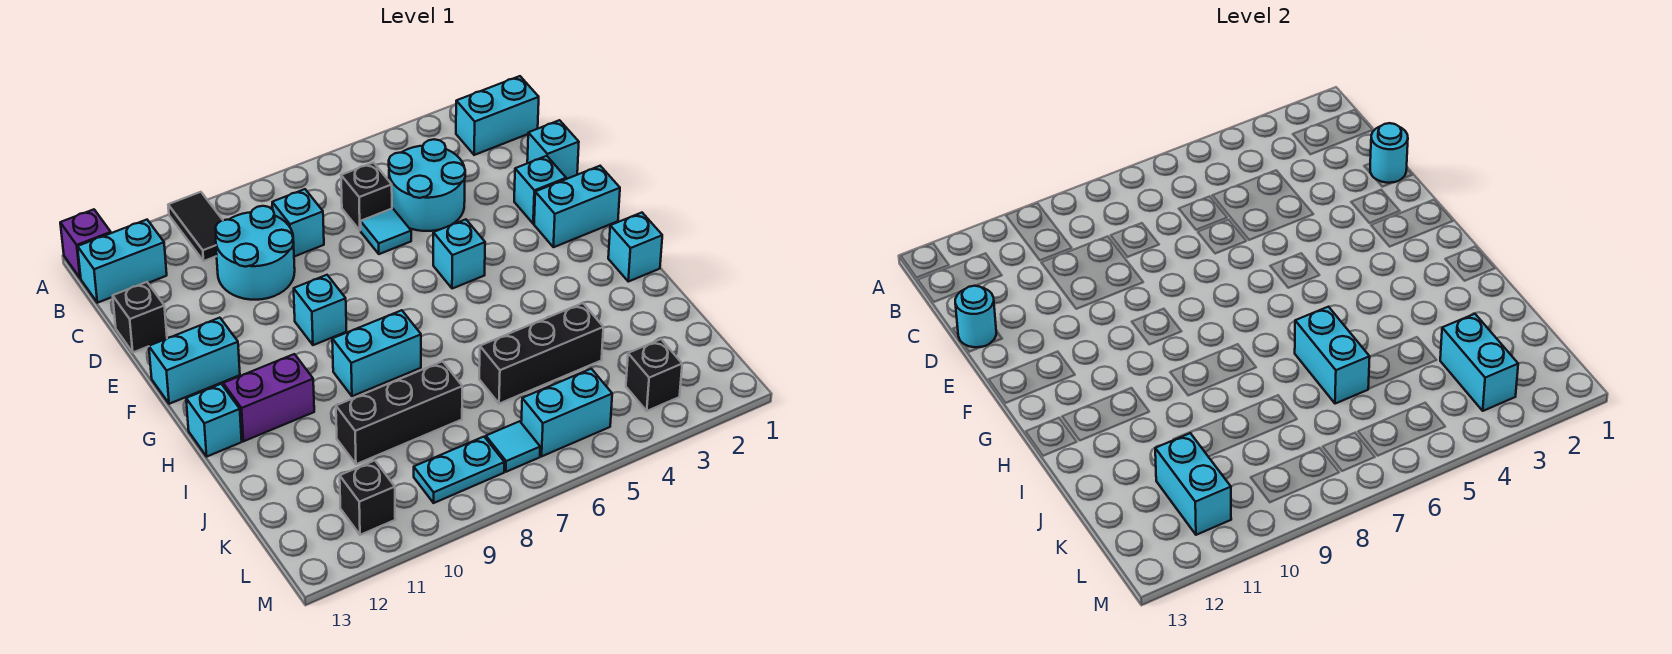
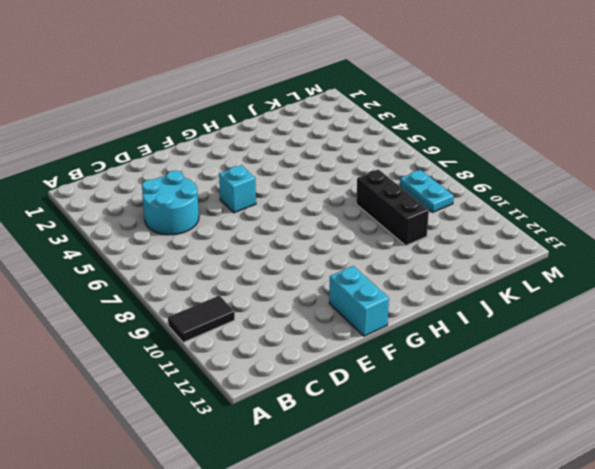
none -> purple brick A13 level 1
none -> cyan brick B1:B2 level 1
none -> cyan brick B12:B13 level 1
none -> black brick C6 level 1

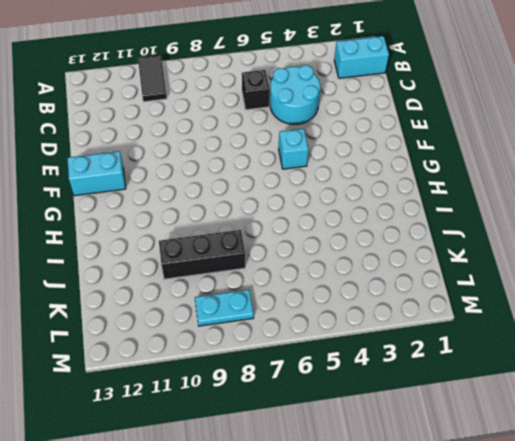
none -> purple brick A13 level 1
none -> cyan brick B12:B13 level 1
none -> cyan brick C8 level 1
none -> cyan round brick C9:D10 level 1

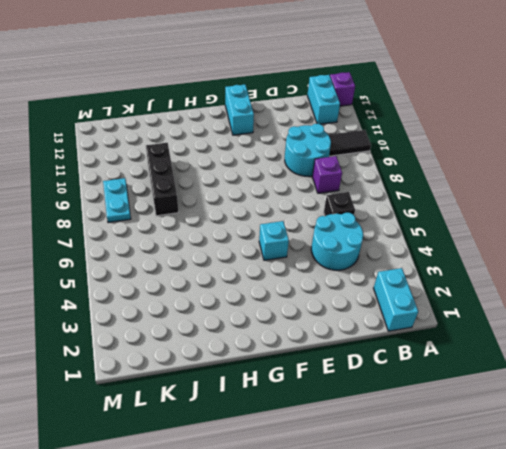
purple brick C8 level 1 -> cyan brick C8 level 1
none -> cyan brick D1 level 1
none -> cyan tile D6 level 1
none -> black brick D13 level 1
none -> cyan brick E2 level 1

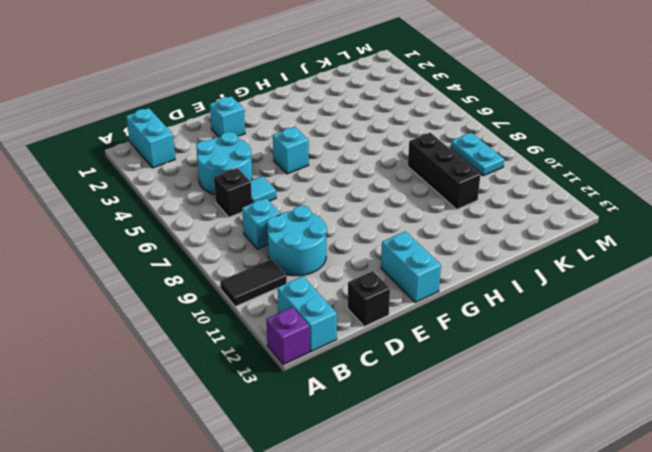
none -> cyan brick D1 level 1
none -> cyan brick F1:F2 level 1
none -> cyan brick F9 level 1
none -> cyan brick H1 level 1

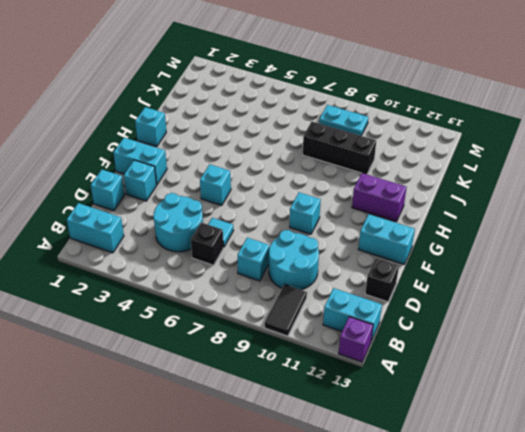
none -> cyan brick H8:H9 level 1
none -> cyan brick H13 level 1
none -> black brick J4:J6 level 1
none -> black brick L3 level 1

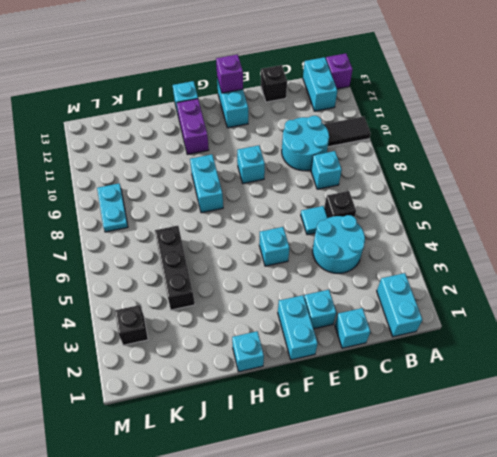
purple brick F13 level 2 -> none
none -> black brick J8:J10 level 1
none -> cyan brick L5:L6 level 1
none -> cyan tile L7 level 1
none -> black brick L11 level 1

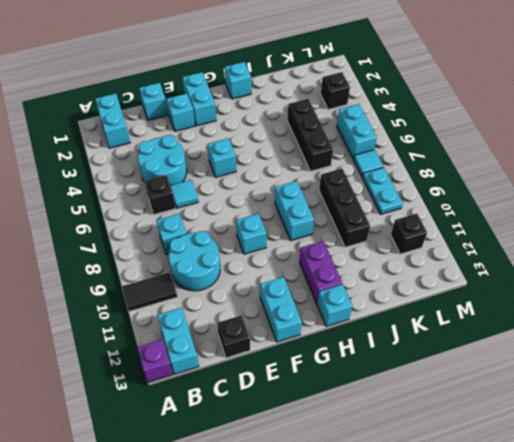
none -> cyan round brick D1 level 2
none -> cyan round brick D13 level 2
none -> cyan brick I6:J6 level 2
none -> cyan brick K3:L3 level 2

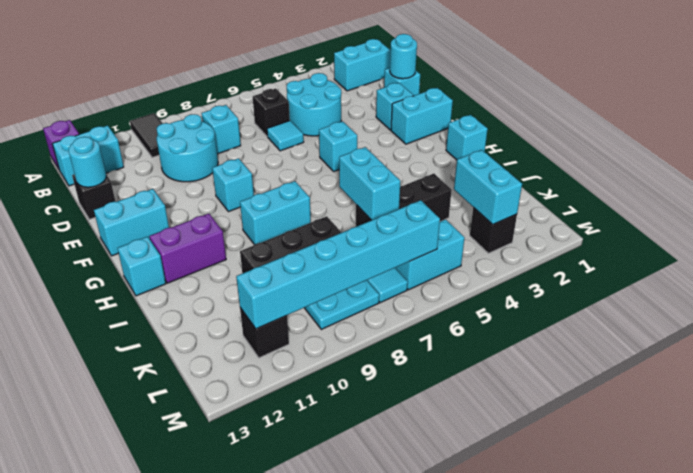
cyan brick L6:L11 level 2 -> cyan brick K11:L11 level 2

